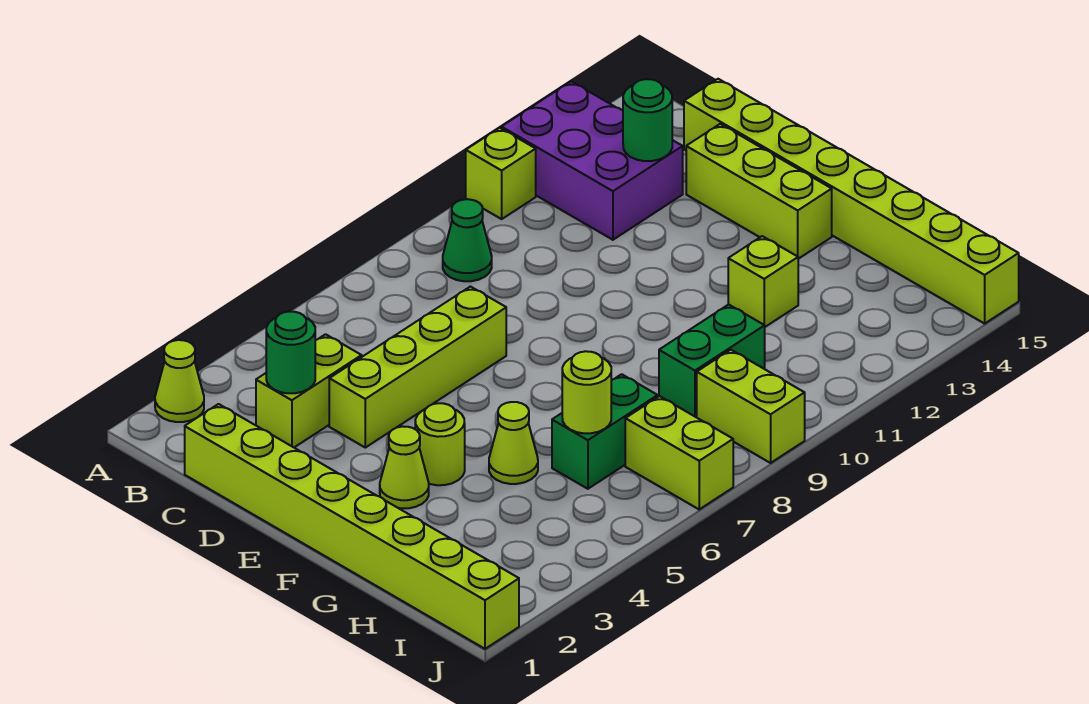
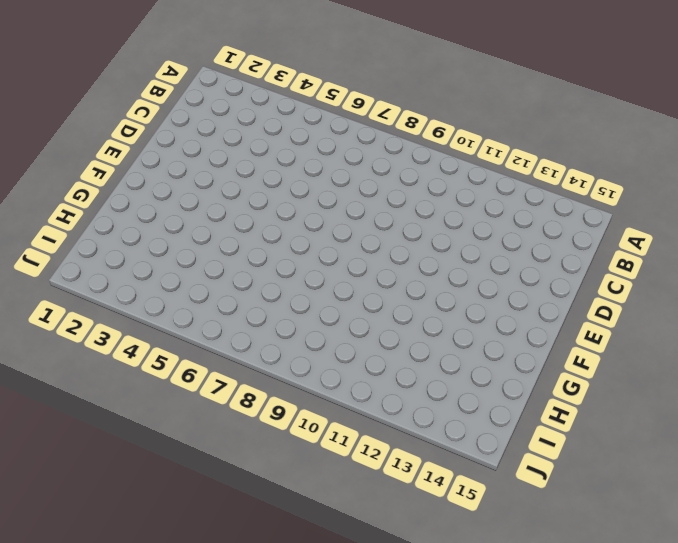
none -> lime cone A2 level 1
none -> lime brick A11 level 1
none -> purple brick A12:C13 level 1

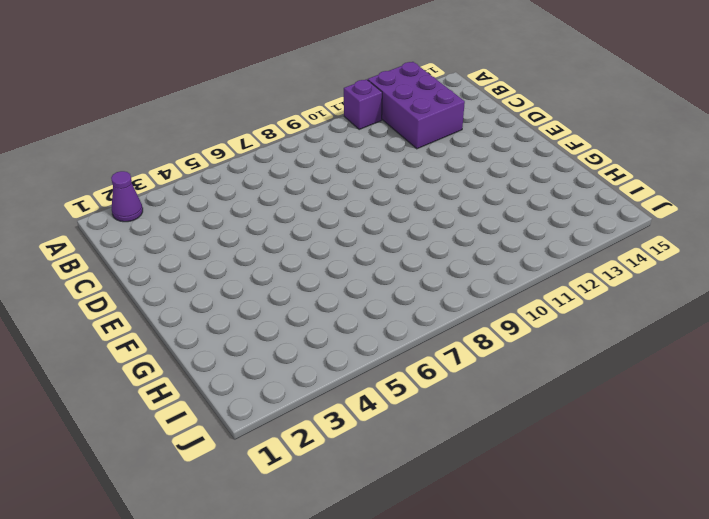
purple cone A2 level 1 -> lime cone A2 level 1
purple brick A11 level 1 -> lime brick A11 level 1
none -> green cone B9 level 1
none -> lime brick C1:J1 level 1
none -> lime brick C3:C4 level 1

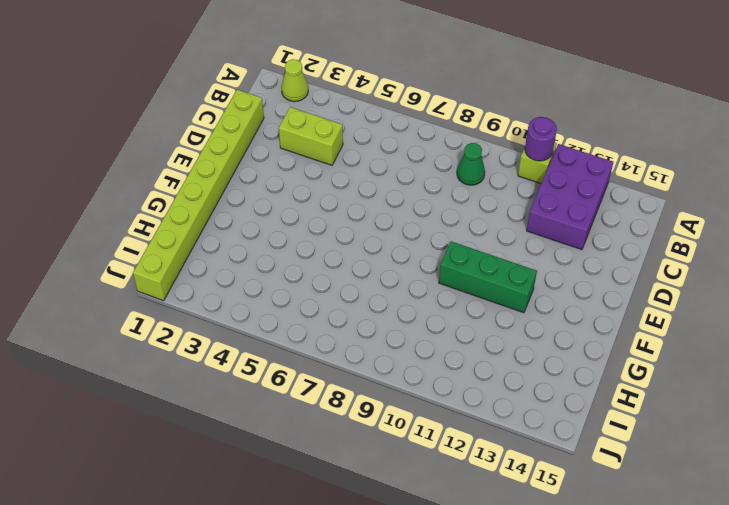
purple round brick A11 level 2 -> none
green brick F10:F12 level 1 -> none
none -> lime brick C15:J15 level 1
none -> lime brick D4:D7 level 1
none -> lime brick D14:F14 level 1

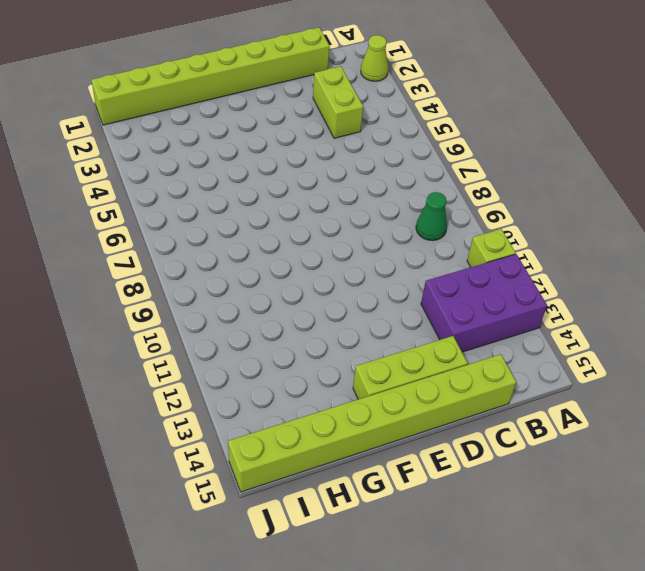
none -> lime brick D4:D7 level 1
none -> lime cone F3 level 1
none -> lime round brick F4 level 1

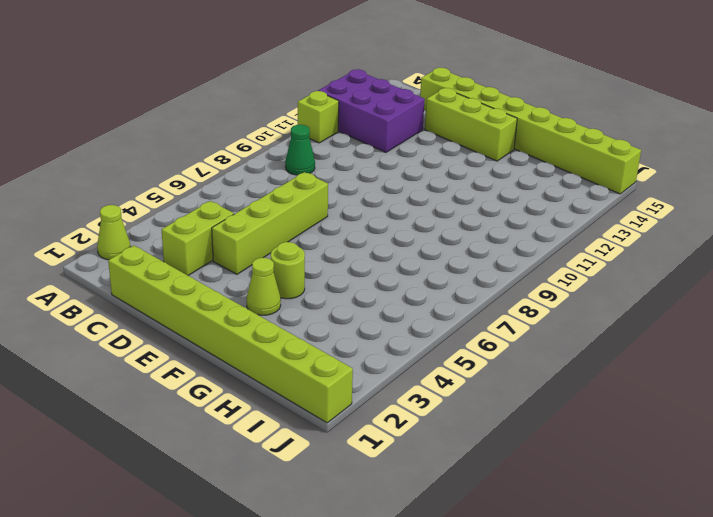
none -> lime cone G5 level 1
none -> lime brick G12 level 1
none -> green brick H6:H7 level 1

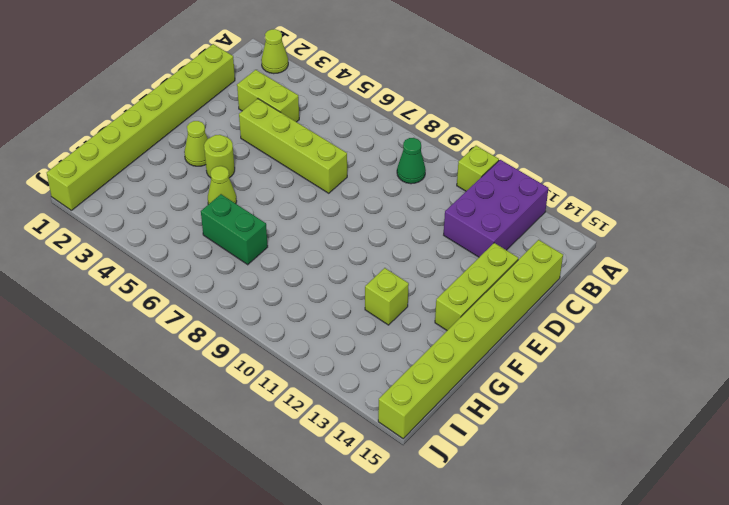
none -> green brick H9:H10 level 1
none -> lime brick I7:J7 level 1
none -> lime brick I9:J9 level 1

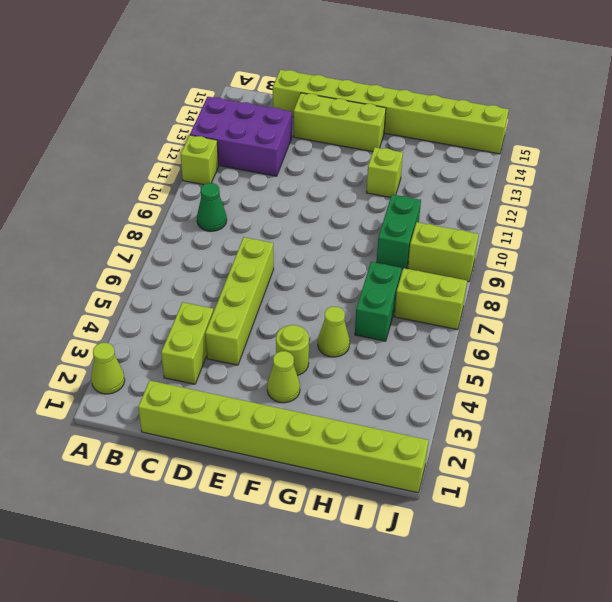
none -> green round brick C3 level 2
none -> green round brick C13 level 2
none -> lime round brick H6 level 2

